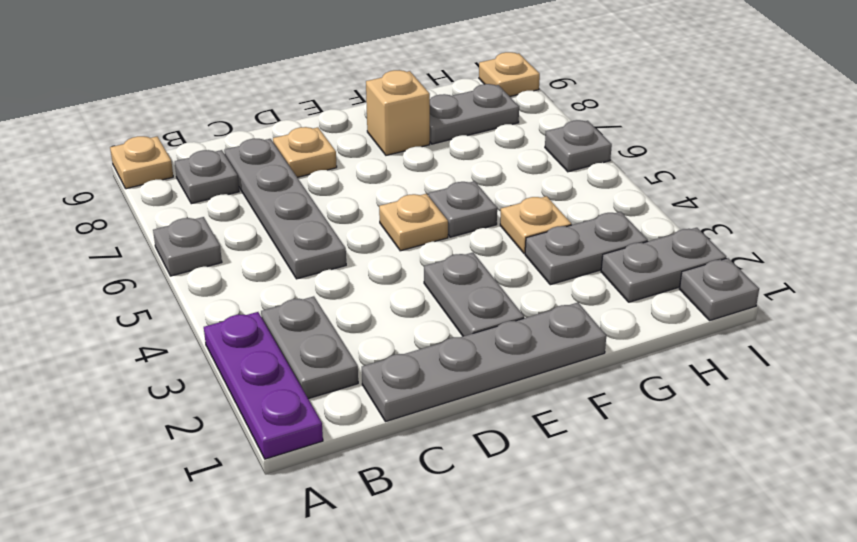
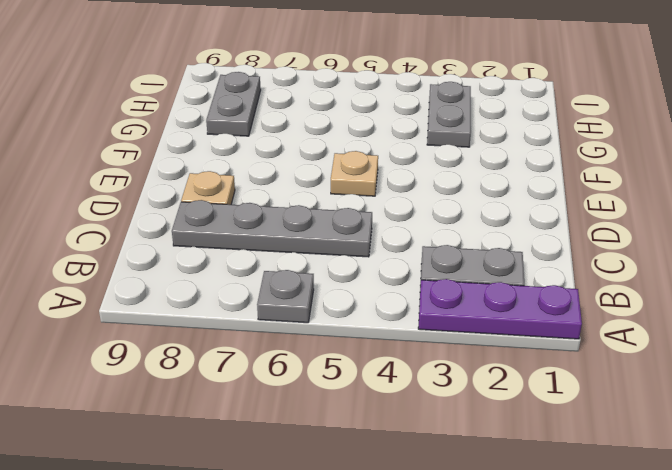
none -> tan plate A9 level 1
none -> grey plate B8 level 1
none -> grey plate C1:F1 level 1

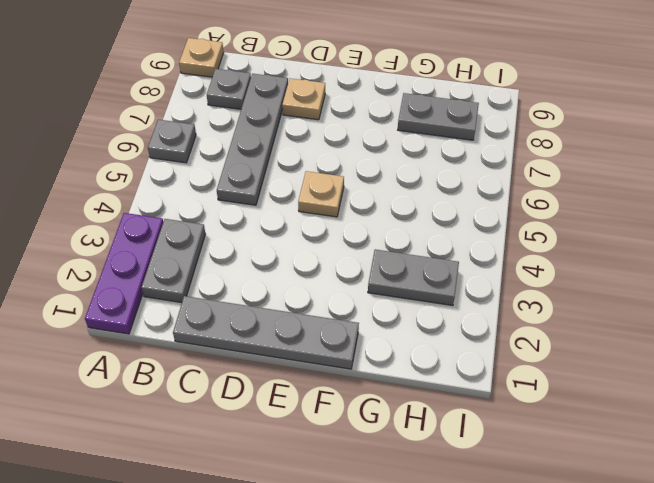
none -> grey plate E2:E3 level 1
none -> grey plate F5 level 1
none -> tan brick F8 level 1

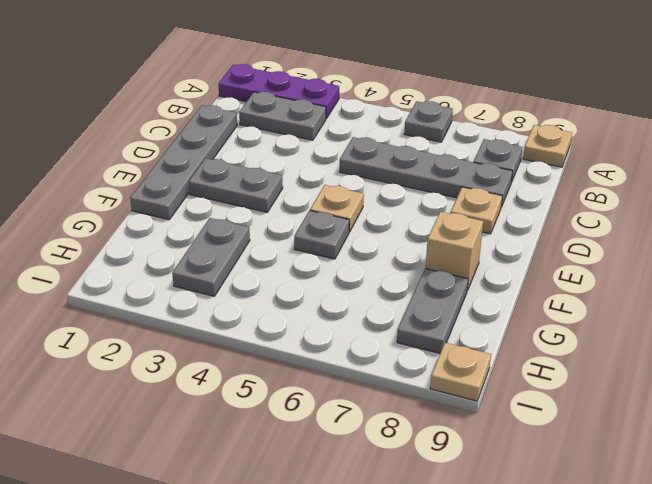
none -> tan plate G4 level 1
none -> grey plate H2:I2 level 1
none -> grey plate I1 level 1

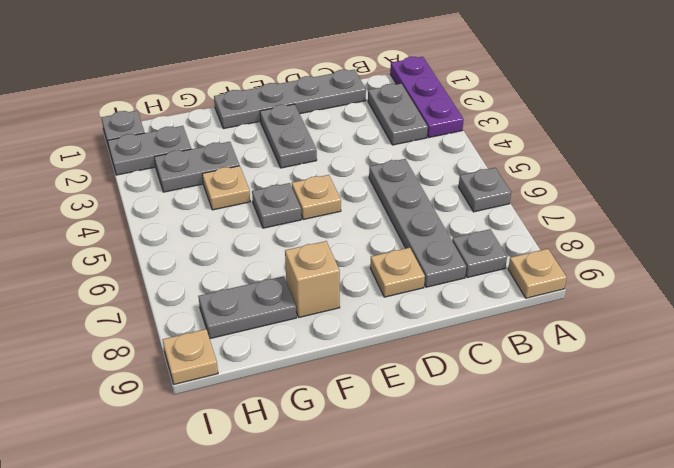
none -> grey plate I6 level 1

